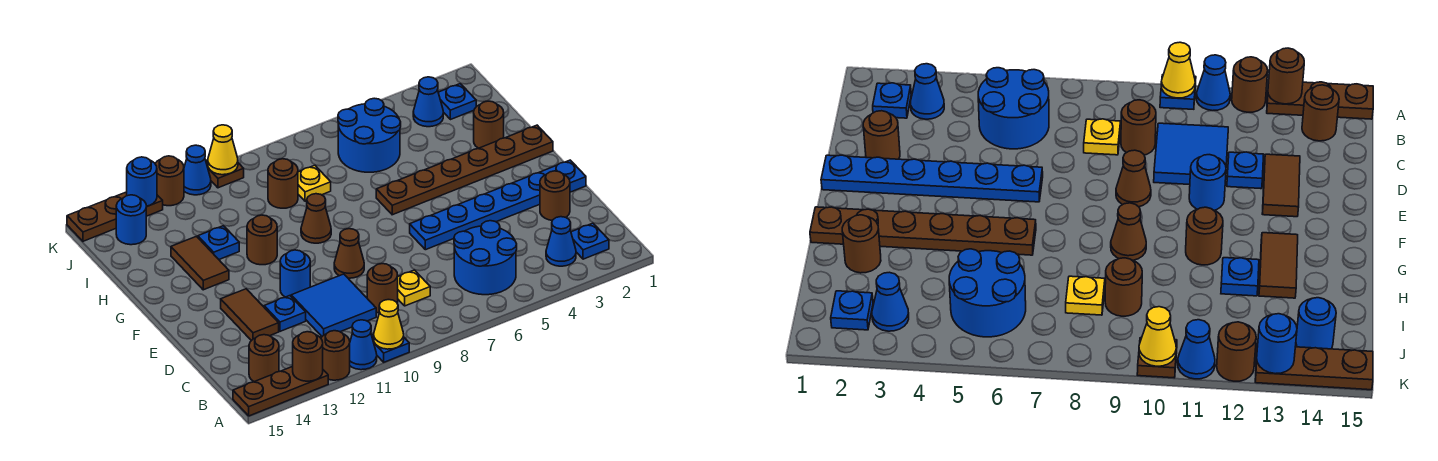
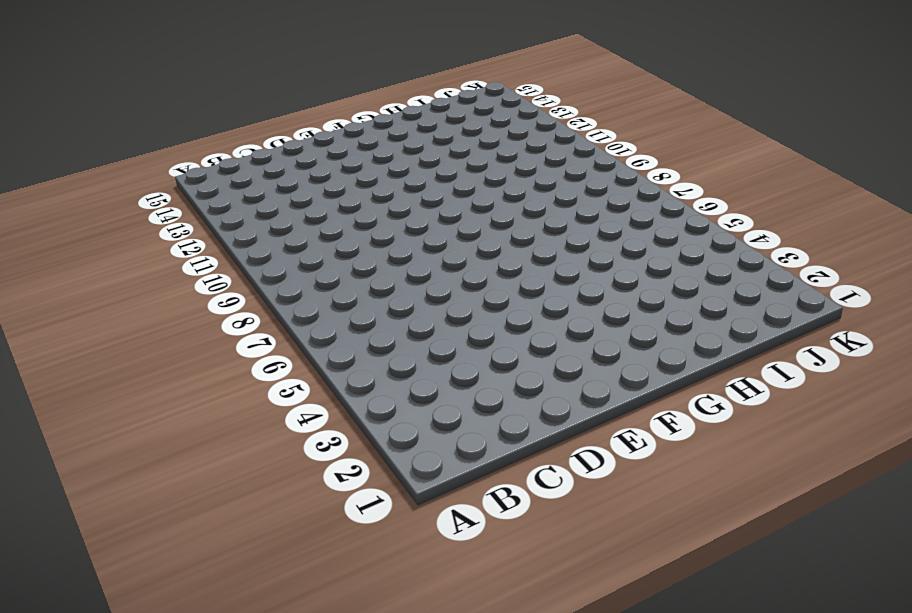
none -> blue plate A10 level 1
none -> blue cone A11 level 1
none -> brown round brick A12 level 1
none -> brown plate A13:A15 level 1

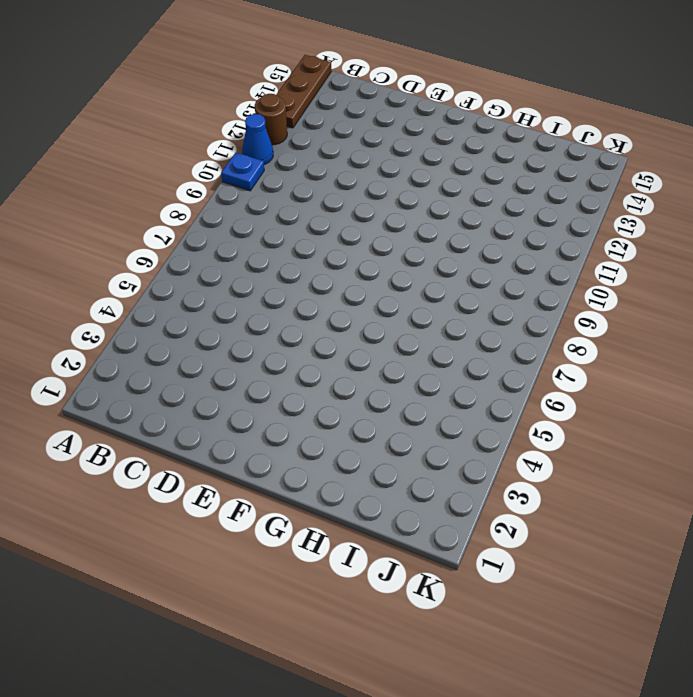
none -> blue plate B2 level 1
none -> blue cone B3 level 1
none -> blue round brick B5:C6 level 1
none -> brown round brick B14 level 1

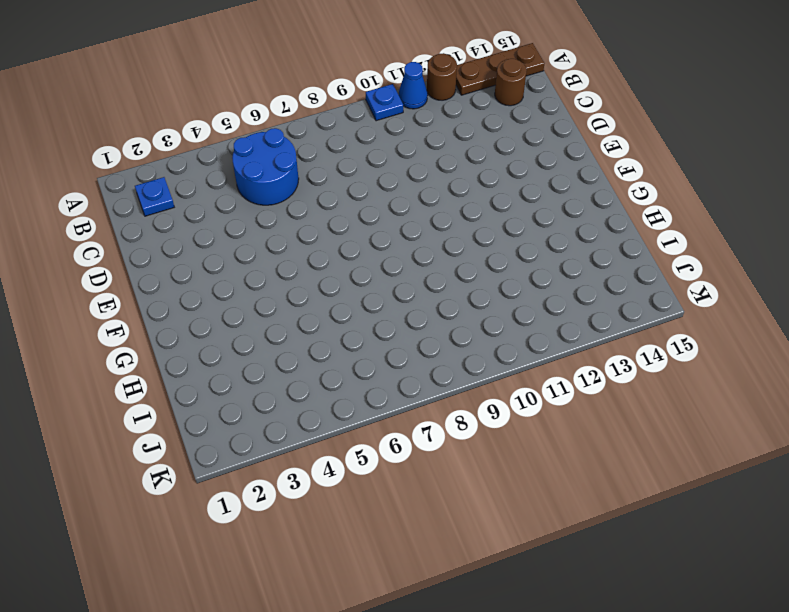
none -> blue cone B3 level 1
none -> yellow plate C8 level 1
none -> brown round brick C9 level 1
none -> blue tile C10:D11 level 1

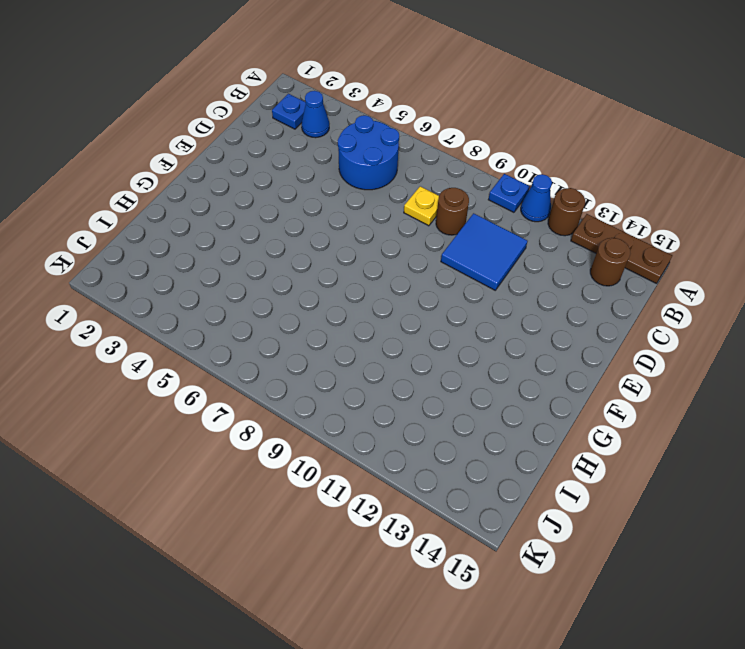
none -> brown round brick D2 level 1
none -> blue plate D12 level 1
none -> brown tile D13:E13 level 1
none -> blue plate E1:E6 level 1

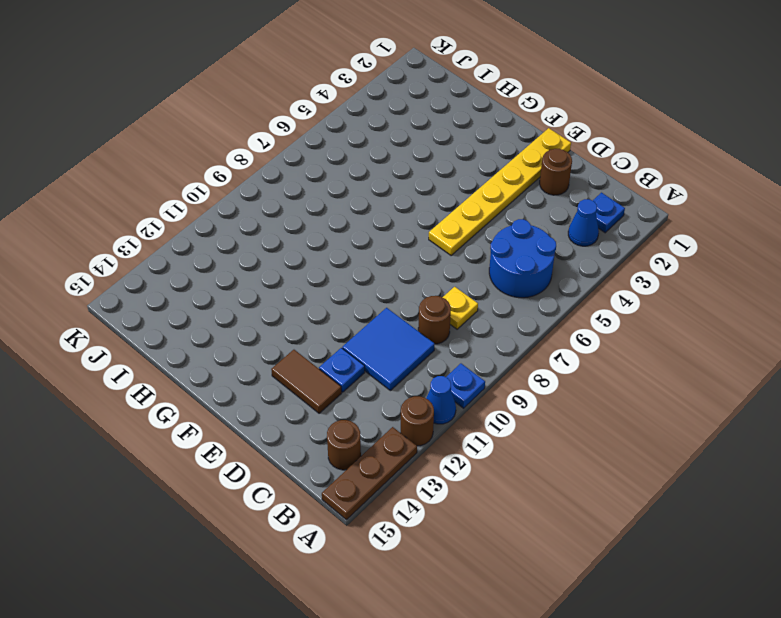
yellow plate E1:E6 level 1 -> blue plate E1:E6 level 1
none -> brown cone E9 level 1
none -> blue round brick E11 level 1
none -> brown plate G1:G6 level 1
none -> brown cone G9 level 1

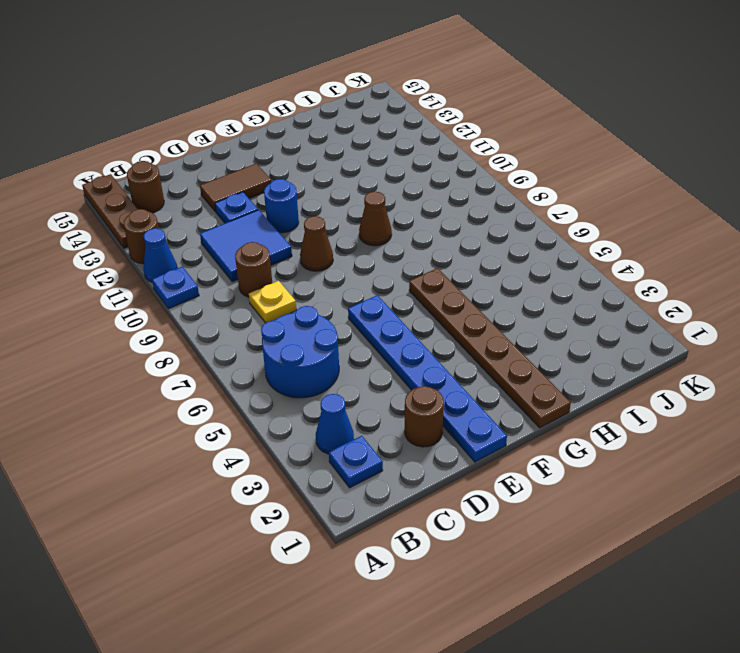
none -> brown round brick G11 level 1
none -> brown tile G13:H13 level 1
none -> brown round brick H2 level 1
none -> blue plate H12 level 1

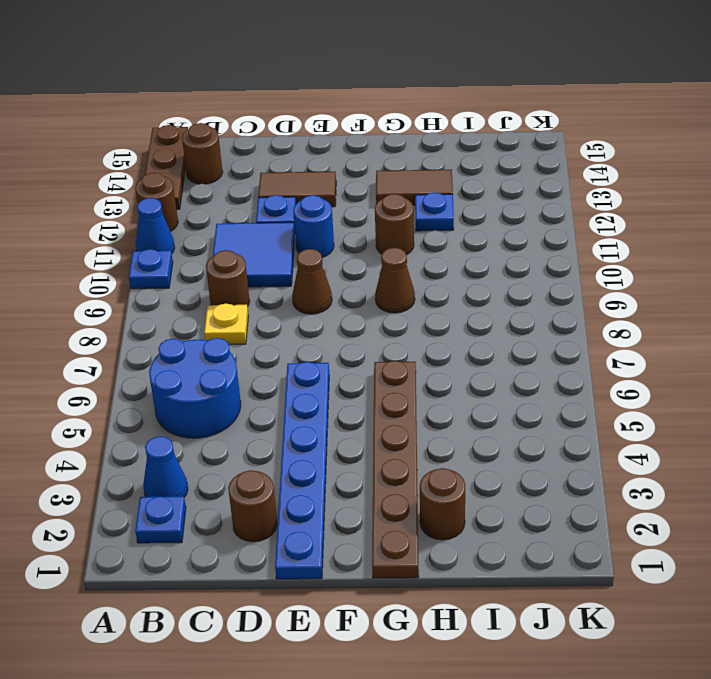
none -> blue round brick I5:J6 level 1
none -> yellow plate I8 level 1
none -> brown round brick I9 level 1
none -> blue plate J2 level 1

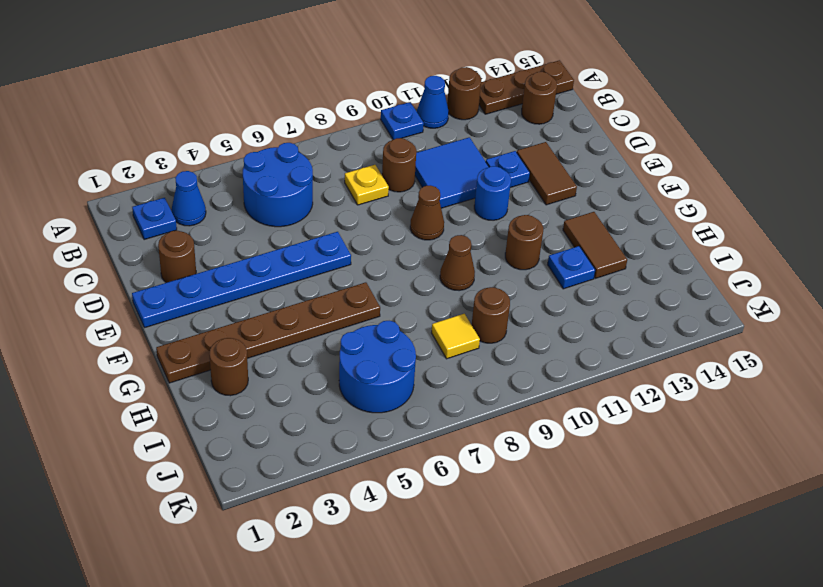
yellow tile I8 level 1 -> yellow plate I8 level 1
none -> blue plate J2 level 1
none -> blue cone J3 level 1
none -> blue round brick J14 level 1
none -> brown plate K10 level 1

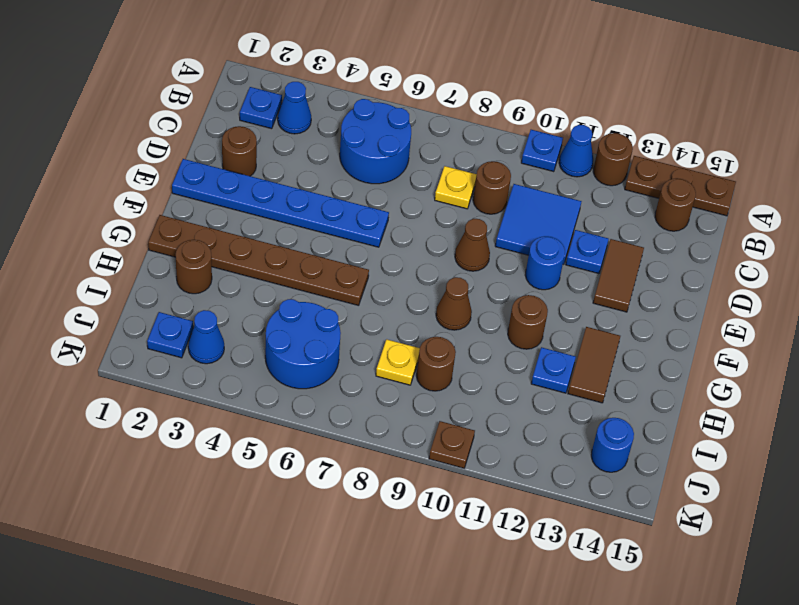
none -> blue cone K11 level 1
none -> brown round brick K12 level 1
none -> brown plate K13:K15 level 1
none -> yellow cone A10 level 2

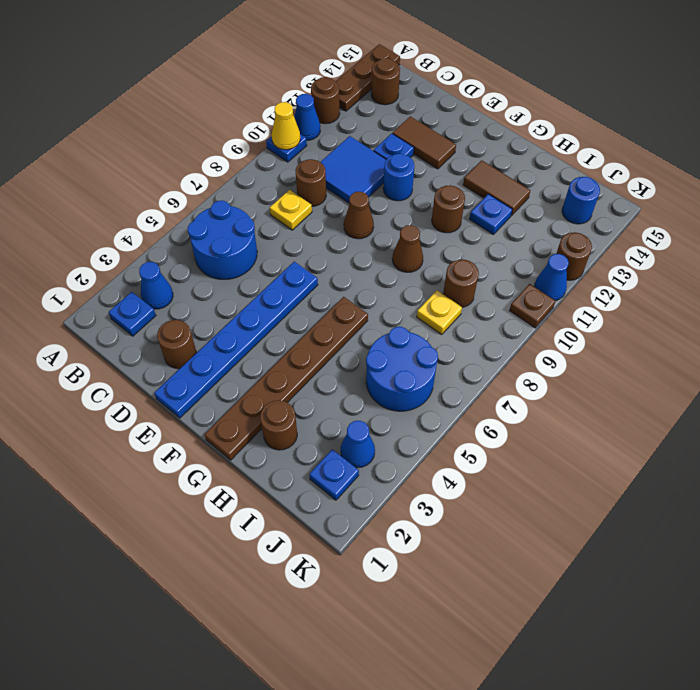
none -> brown plate K13:K15 level 1
none -> brown round brick A13 level 2
none -> yellow cone K10 level 2
none -> blue round brick K13 level 2

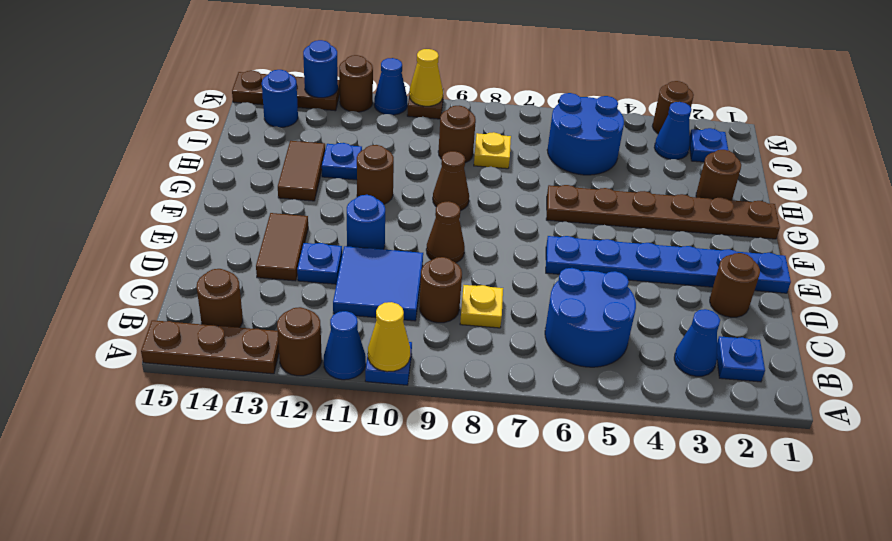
brown round brick K3 level 1 -> brown round brick A13 level 2

